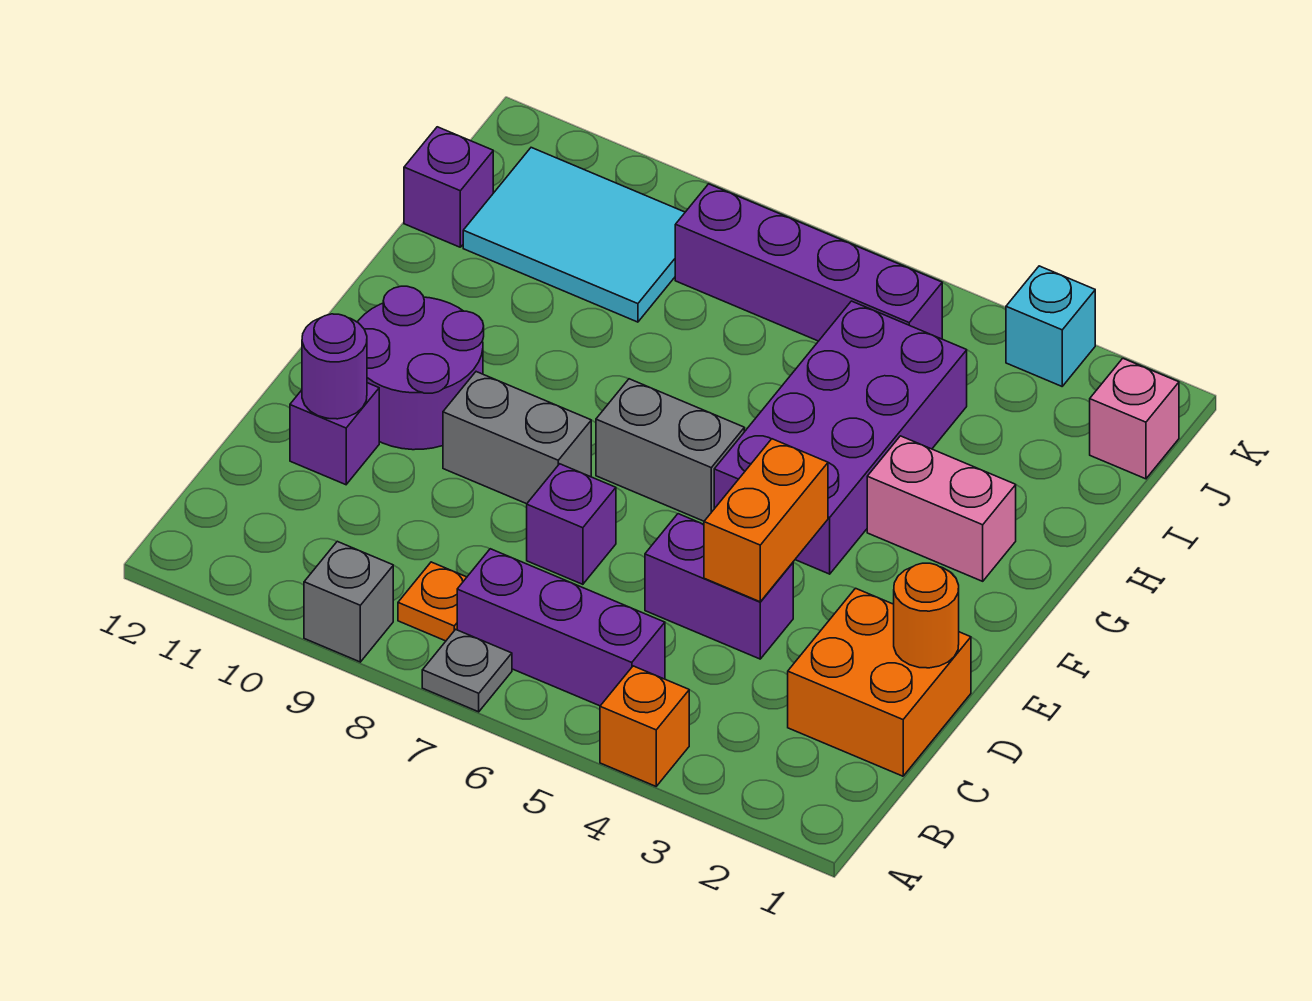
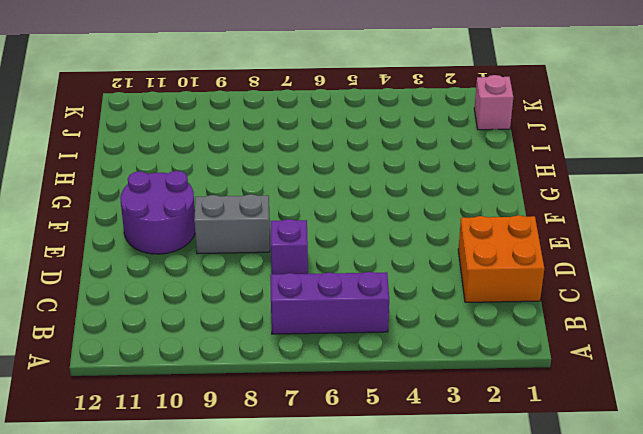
none -> orange brick A4 level 1
none -> grey plate A7 level 1
none -> grey brick A9 level 1

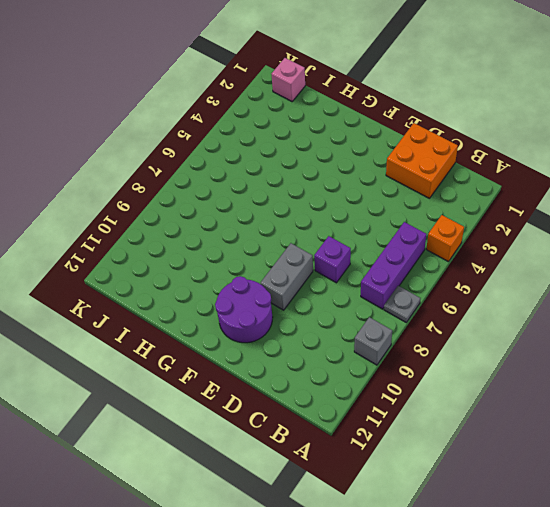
none -> orange plate B8 level 1
none -> purple brick D4:D5 level 1
none -> purple brick D11 level 1

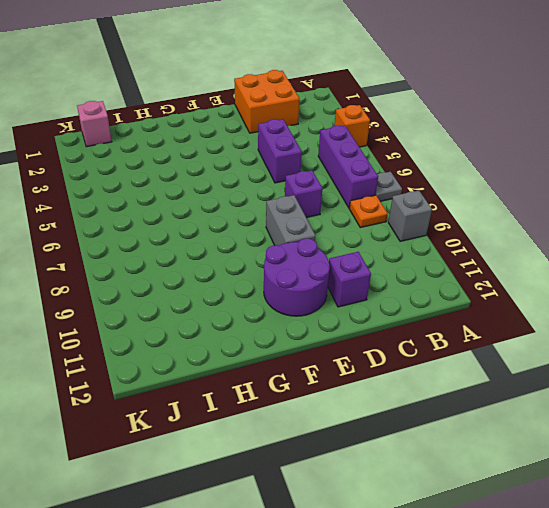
none -> purple brick F4:I5 level 1
none -> grey brick F6:F7 level 1
none -> pink brick G2:G3 level 1

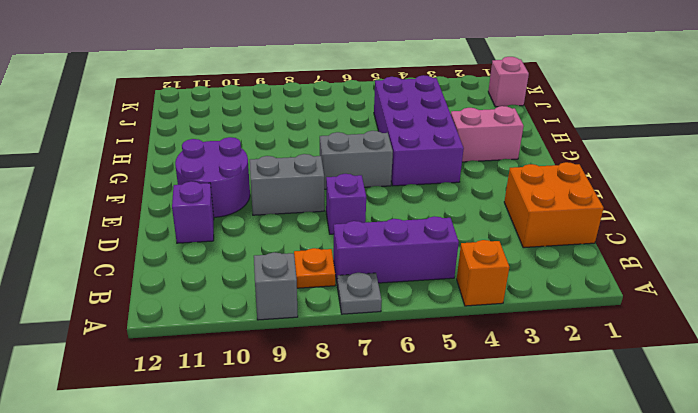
none -> purple brick D4:D5 level 1
none -> cyan tile I9:J11 level 1
none -> purple brick I12 level 1

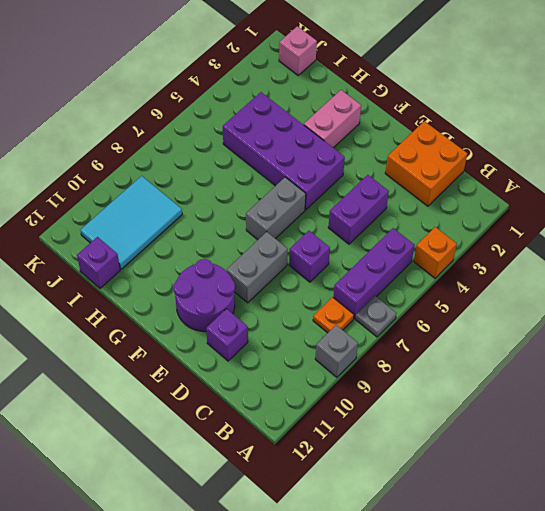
none -> purple brick J5:J8 level 1
none -> cyan brick K3 level 1
none -> orange round brick D1 level 2

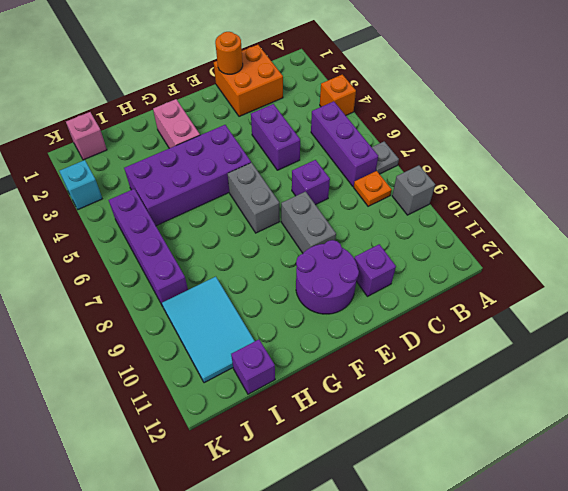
none -> orange brick D4:E4 level 2
none -> purple round brick D11 level 2

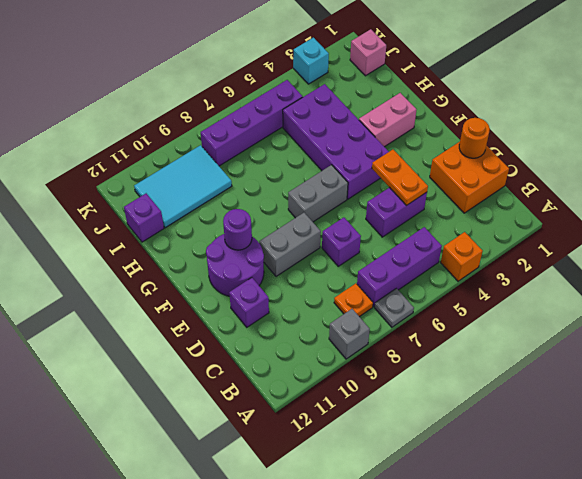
orange plate D4:E4 level 2 -> orange brick D4:E4 level 2
purple round brick F10 level 2 -> purple round brick D11 level 2

